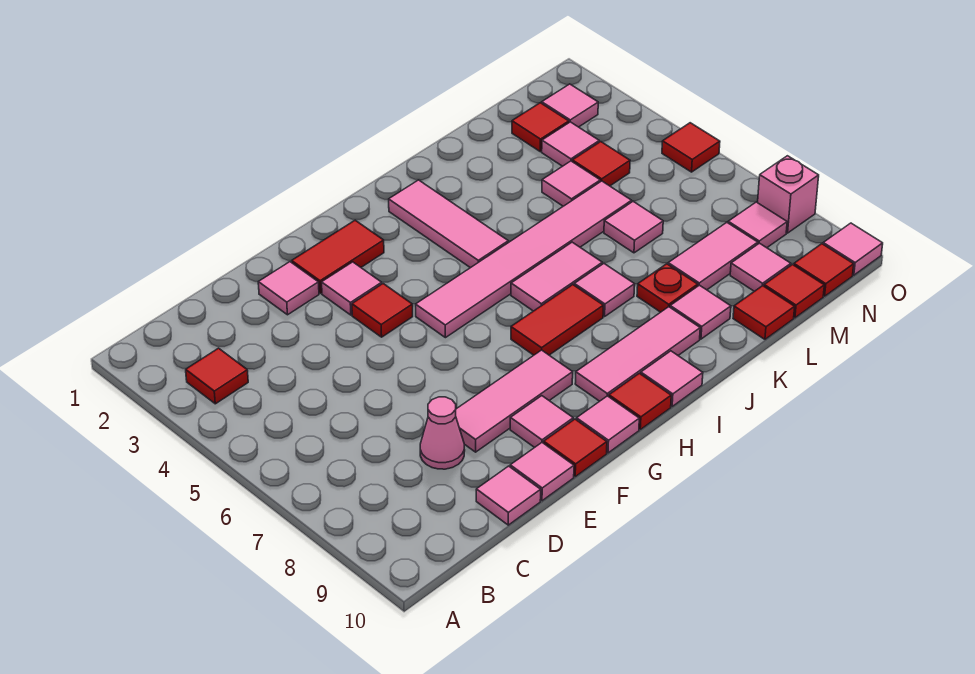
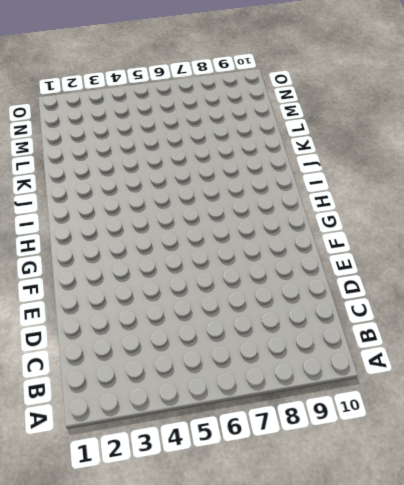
none -> red tile B3 level 1
none -> pink cone D8 level 1
none -> pink tile D10 level 1
none -> pink tile E2 level 1

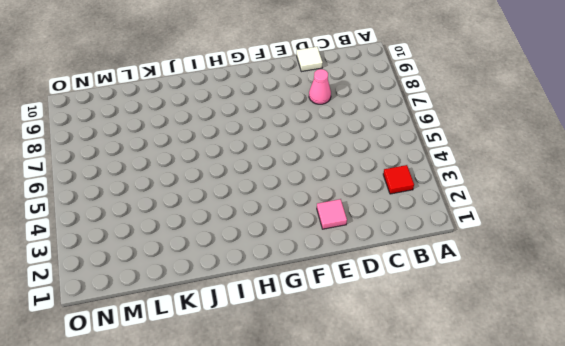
white tile D10 level 1 -> pink tile D10 level 1
none -> pink tile E8:G8 level 1
none -> pink tile E10 level 1
none -> red tile F2:G2 level 1
none -> pink tile F3 level 1

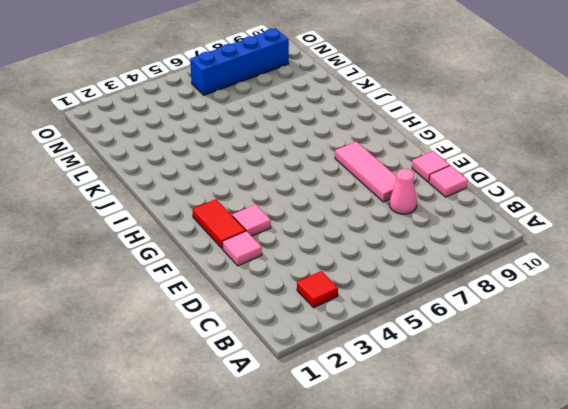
blue brick N6:N9 level 1 -> pink tile N8 level 1
none -> red tile F4 level 1
none -> pink tile F9 level 1
none -> red tile F10 level 1
none -> pink tile G5:L5 level 1

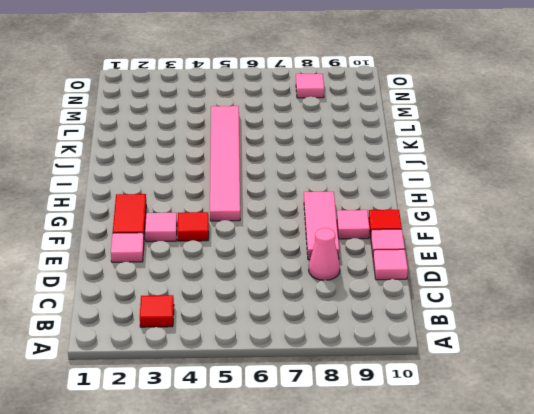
none -> pink tile G10 level 1
none -> red tile H7:I7 level 1
none -> pink tile H9:J9 level 1
none -> red tile H10 level 1

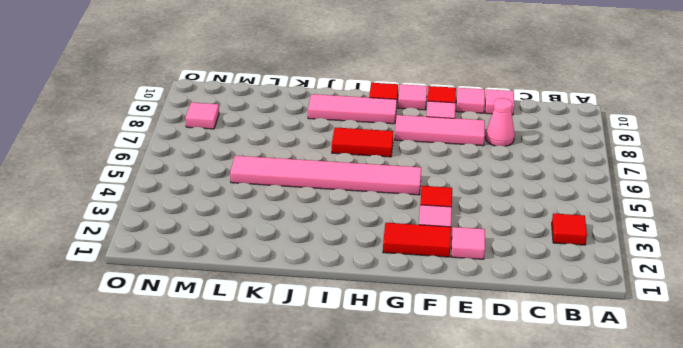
none -> pink tile I2:I4 level 1
none -> pink tile I6:J6 level 1
none -> pink tile I10 level 1
none -> pink tile J7 level 1

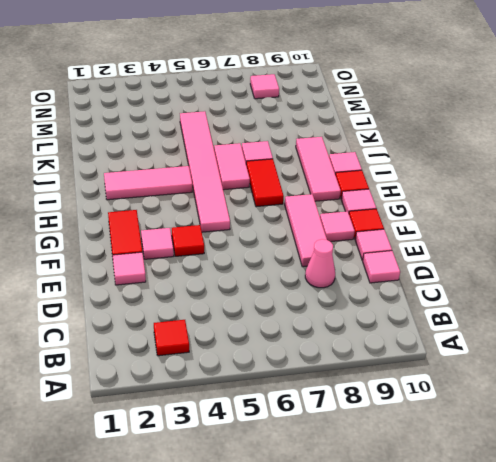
none -> red plate K8 level 1
none -> pink tile K9 level 1
none -> pink tile L4 level 1
none -> pink tile L6 level 1

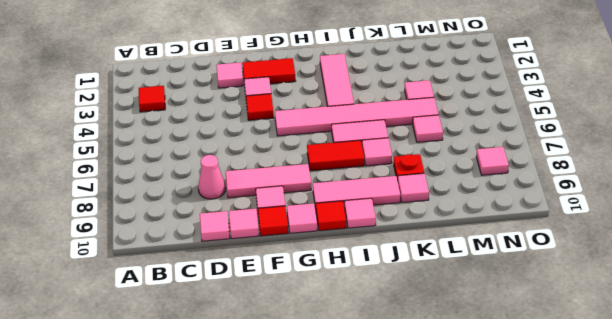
none -> pink tile L8:M8 level 1
none -> red tile L10 level 1
none -> red tile M2 level 1
none -> pink tile M3 level 1

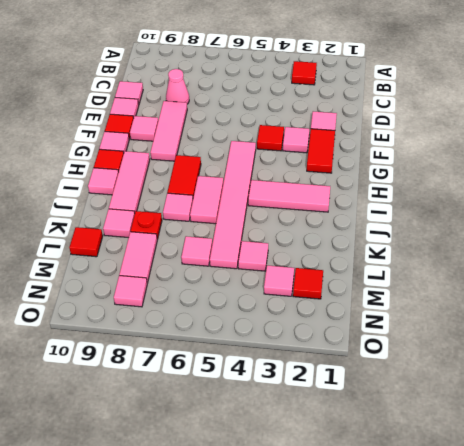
none -> red tile M4 level 1
none -> pink tile M9 level 1
none -> red tile M10 level 1
none -> pink tile N2 level 1

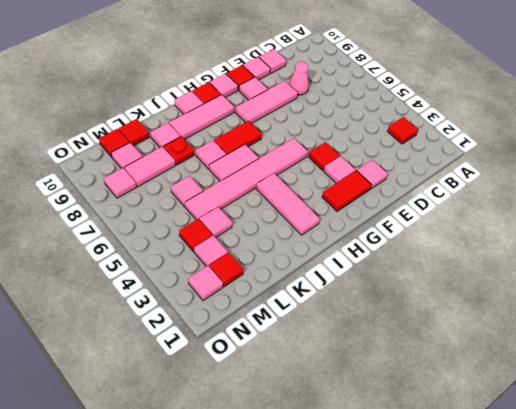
none -> red tile N10 level 1
none -> red tile O5 level 1
none -> pink brick O8 level 1
none -> pink tile O10 level 1

